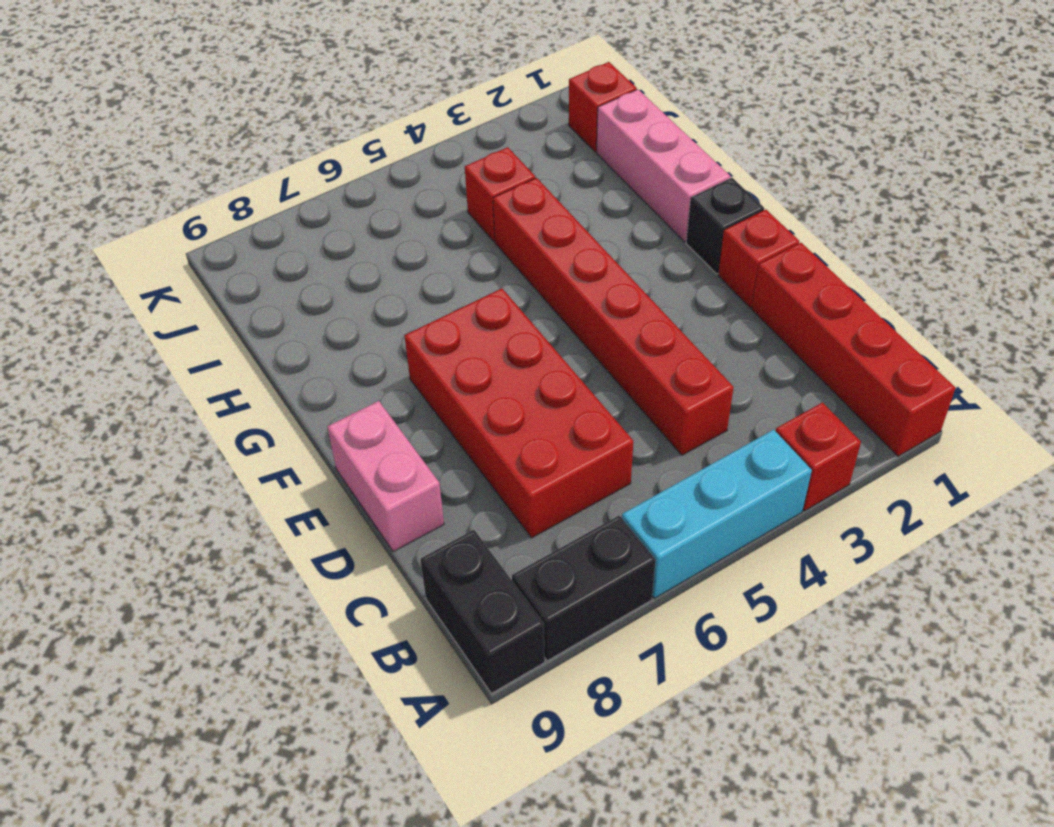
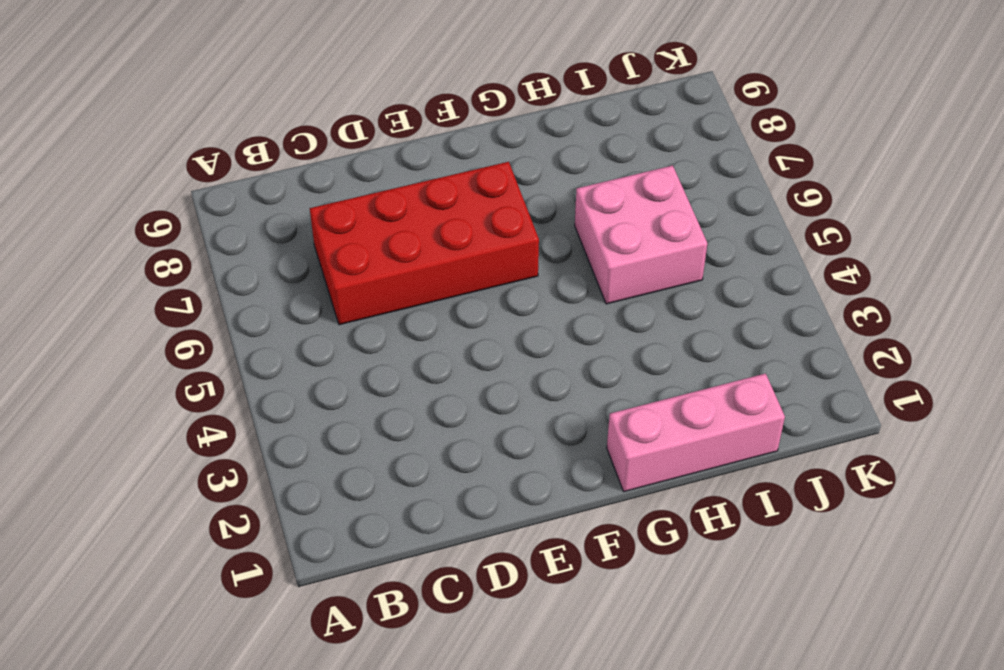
pink brick H5:I6 level 1 -> none
none -> red brick A1:D1 level 1
none -> red brick A3 level 1
none -> cyan brick A4:A6 level 1

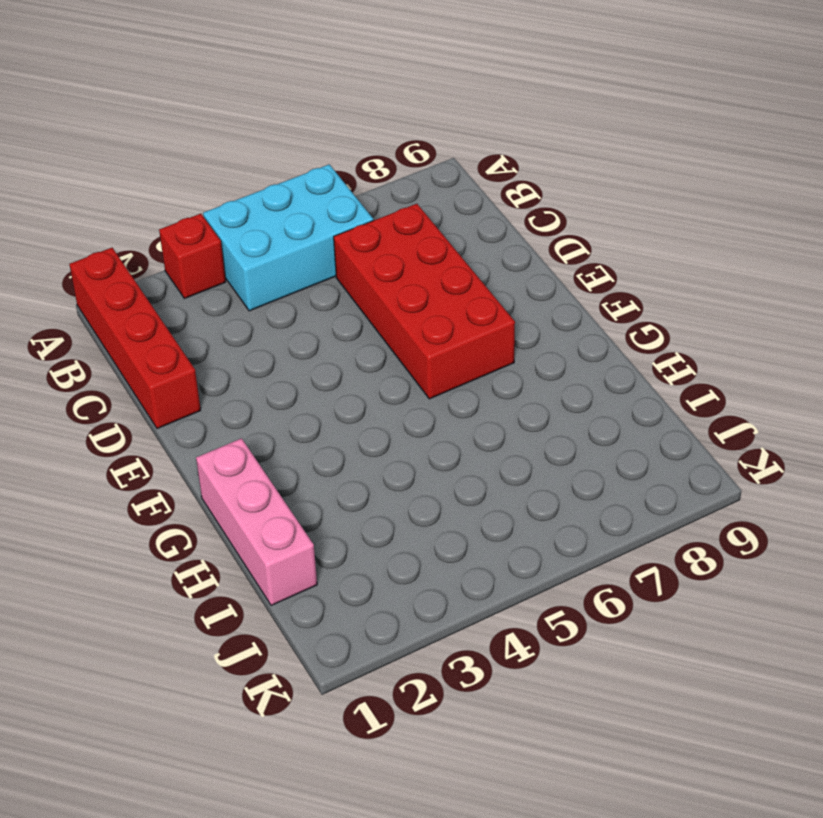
cyan brick A4:B6 level 1 -> cyan brick A4:A6 level 1
none -> black brick A7:A8 level 1
none -> black brick A9:B9 level 1
none -> red brick C4:H4 level 1

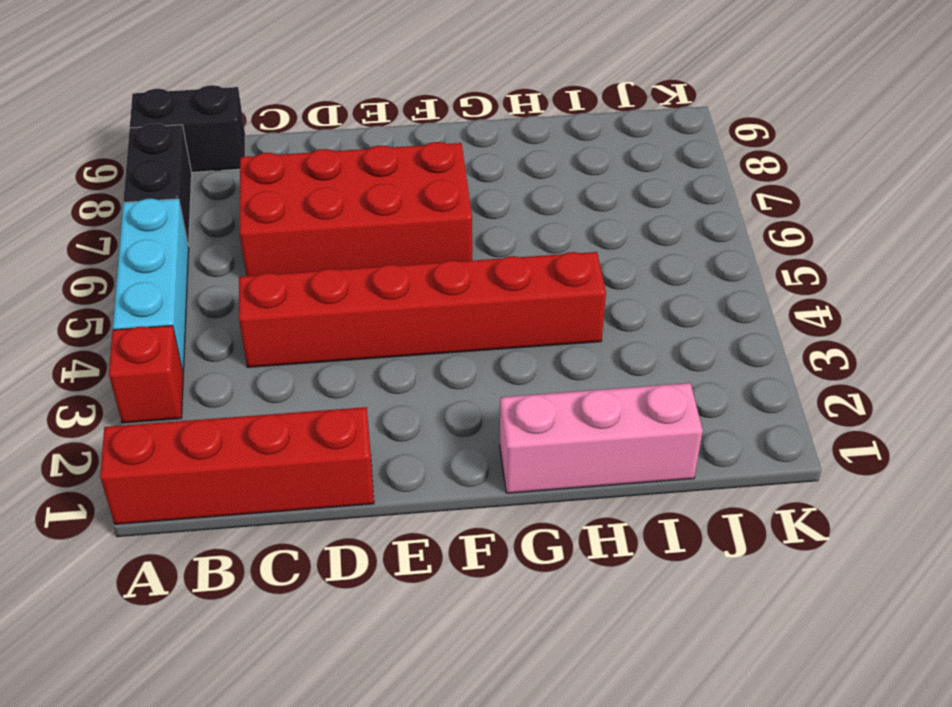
none -> pink brick D9:E9 level 1
none -> red brick E1 level 1
none -> black brick F1 level 1

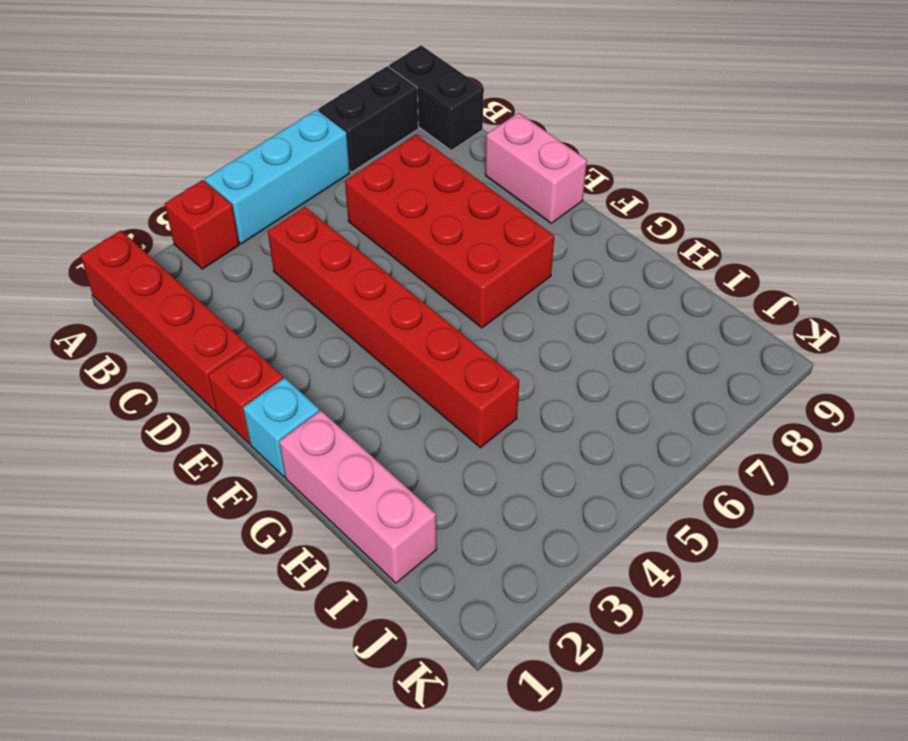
cyan brick F1 level 1 -> black brick F1 level 1
none -> red brick I4 level 1
none -> red brick J1 level 1

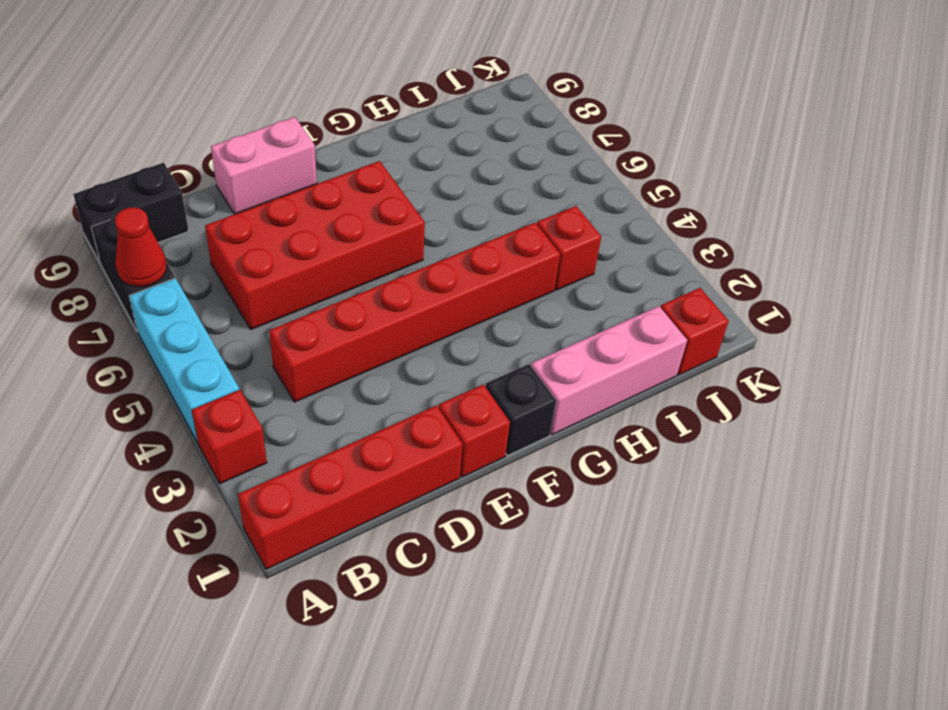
red cone A7 level 2 -> none

